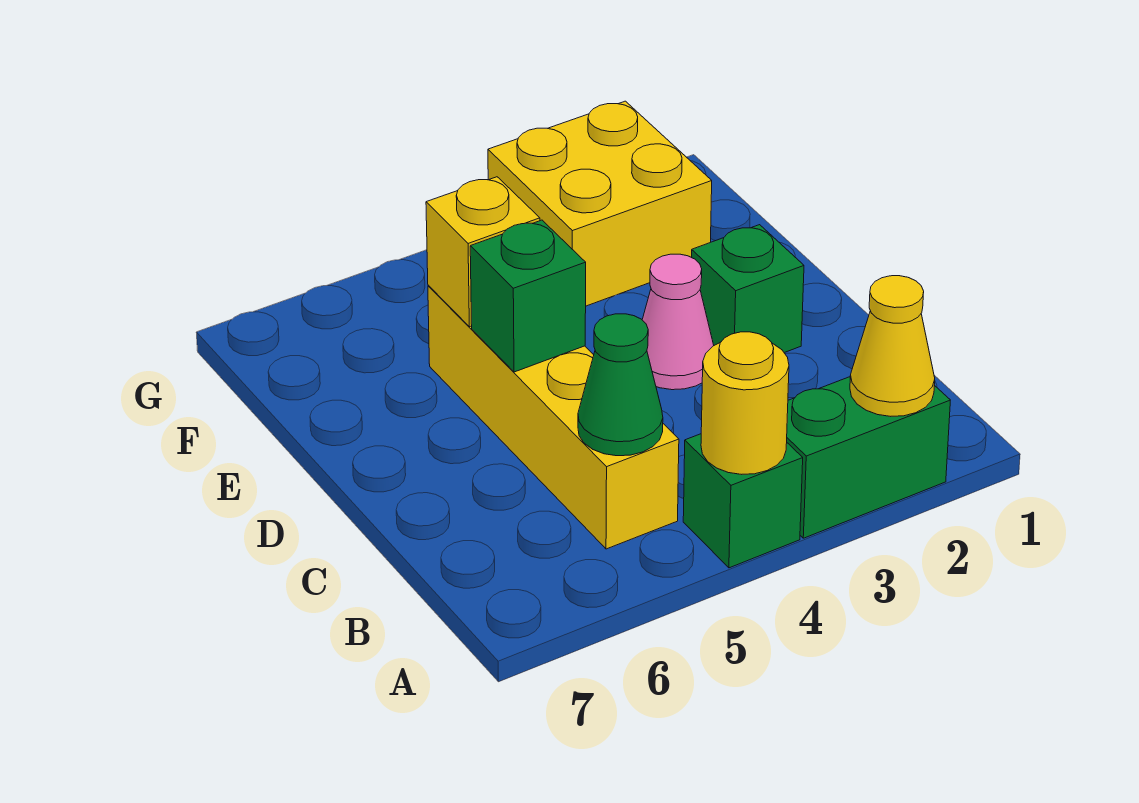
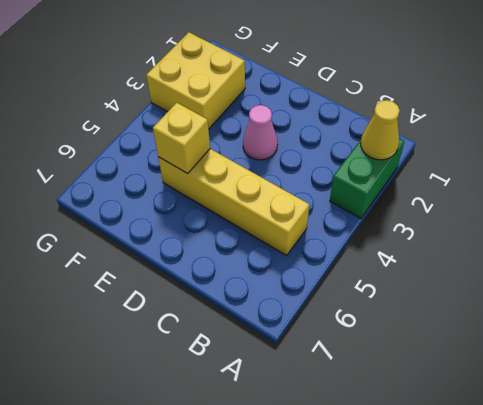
none -> green brick A4 level 1
none -> green brick D2 level 1

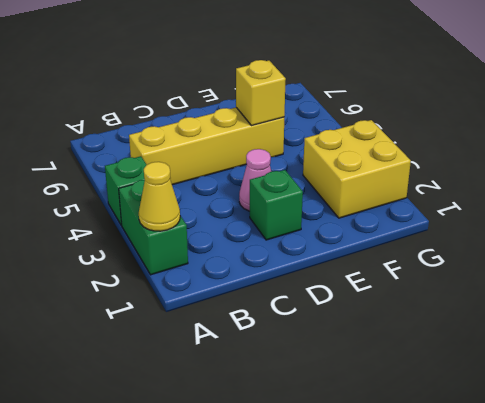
none -> yellow round brick A4 level 2
none -> green cone B5 level 2

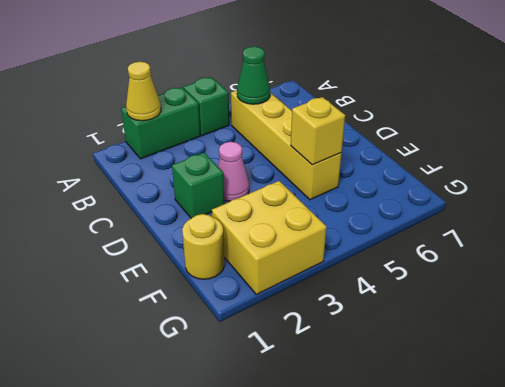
yellow round brick F1 level 1 -> yellow round brick A4 level 2
none -> green brick D5 level 2

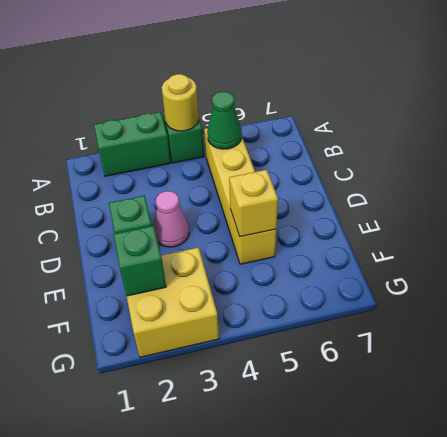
green brick F2 level 2 -> green brick D5 level 2
none -> yellow cone A2 level 2

